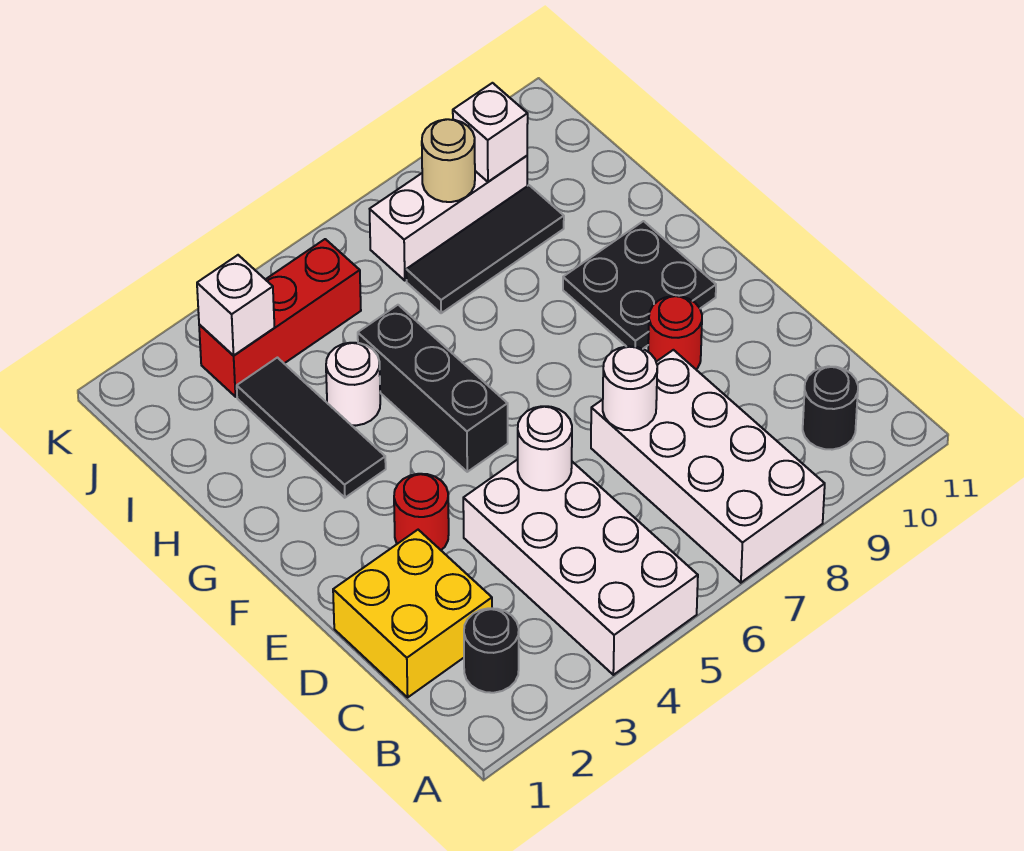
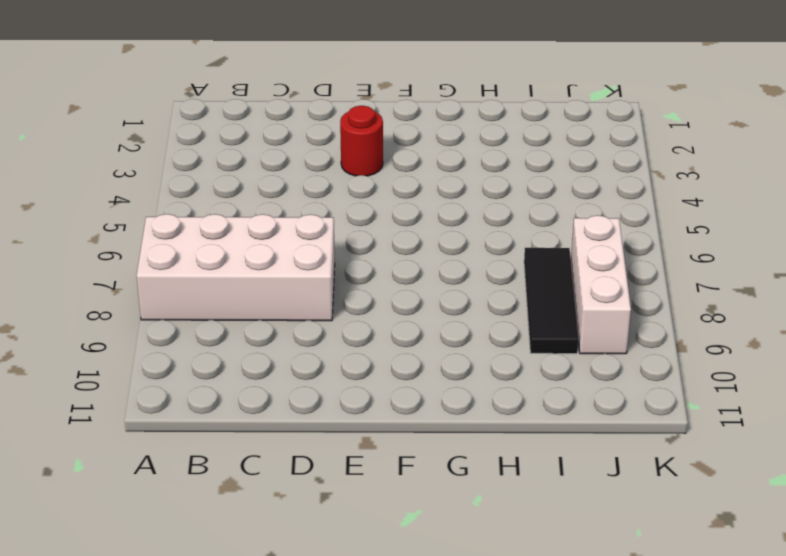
none -> white brick A4:D5 level 1
none -> black round brick B2 level 1
none -> black round brick B10 level 1

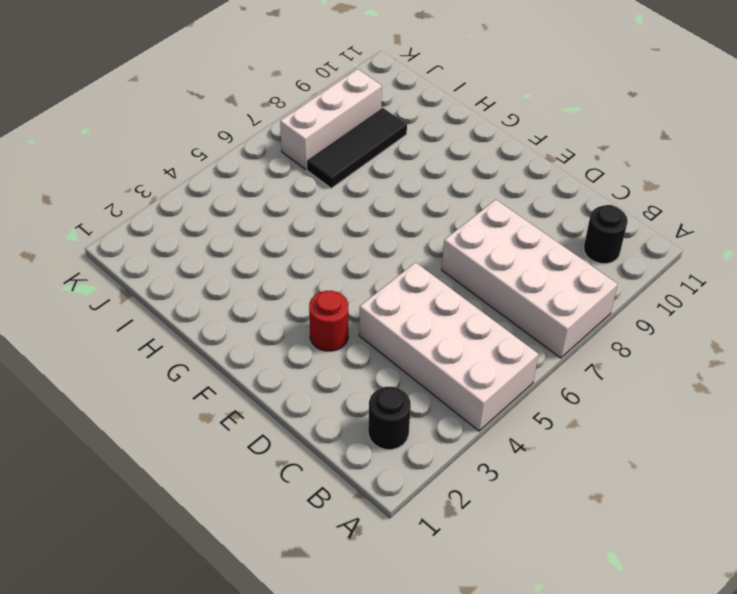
none -> yellow brick C1:D2 level 1
none -> red round brick E9 level 1
none -> black brick F5:H5 level 1

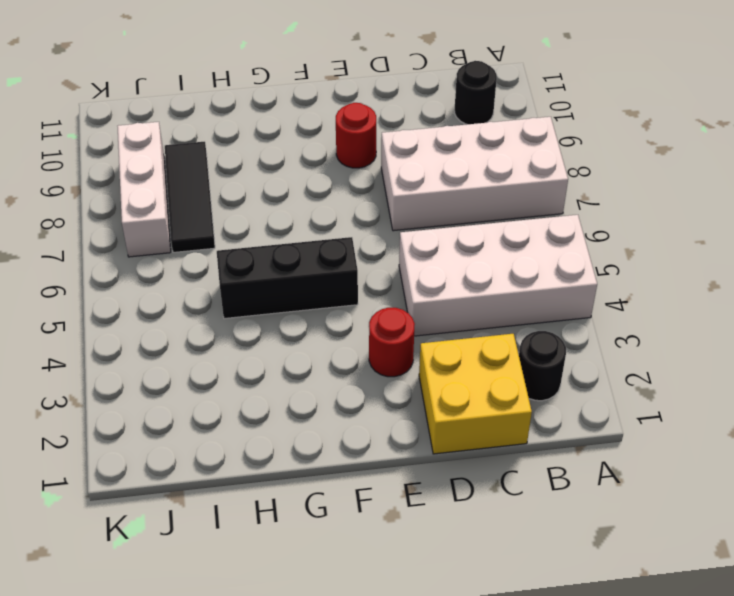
none -> black plate F9:G10 level 1
none -> black tile G3:I3 level 1
none -> white round brick H4 level 1

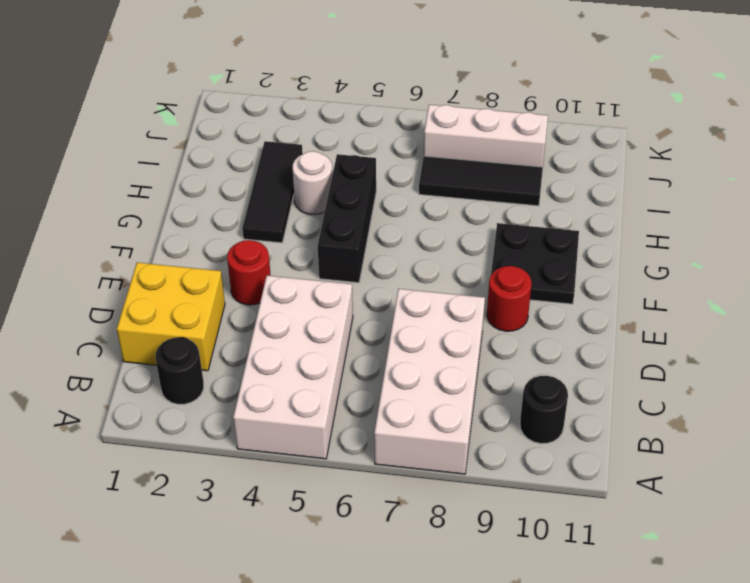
none -> red brick J3:J5 level 1
none -> white round brick D5 level 2
none -> white round brick D7 level 2

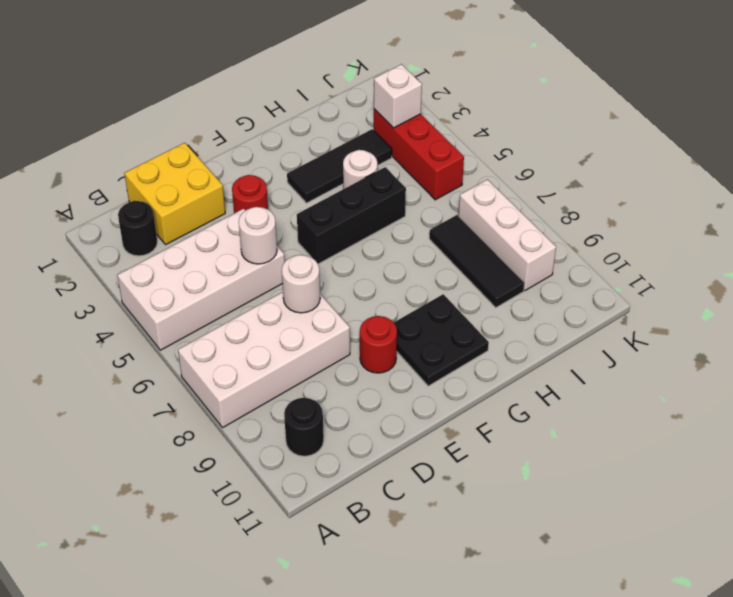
none -> tan round brick J8 level 2
none -> white brick J9 level 2

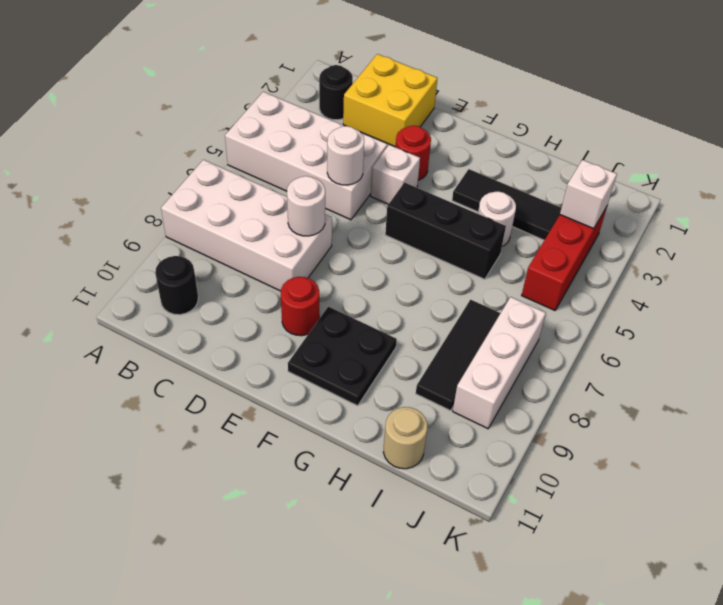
white brick E4 level 1 -> white brick J9 level 2
tan round brick I11 level 1 -> tan round brick J8 level 2

